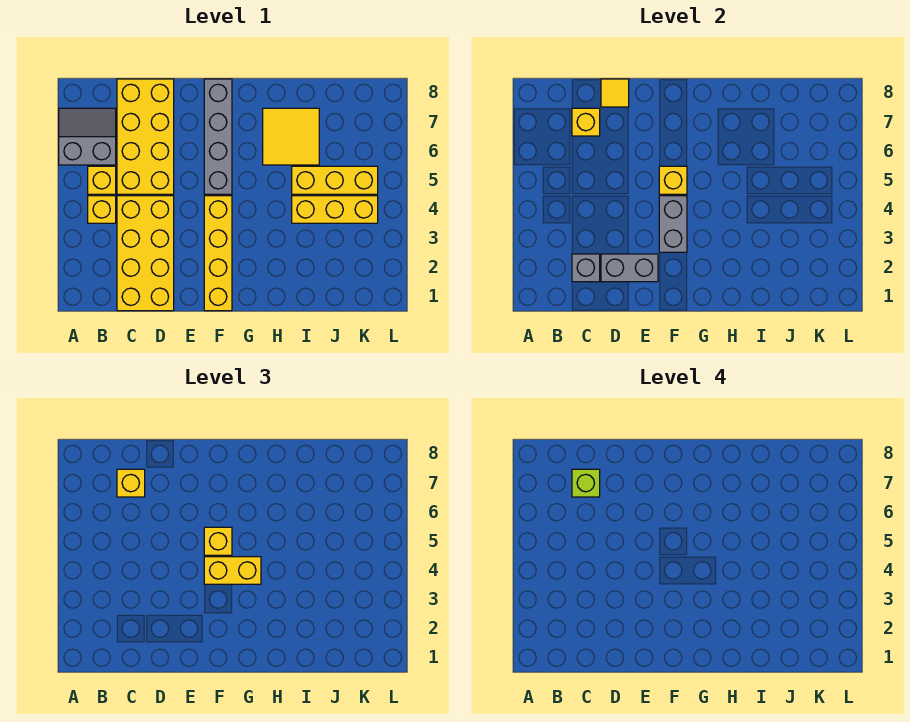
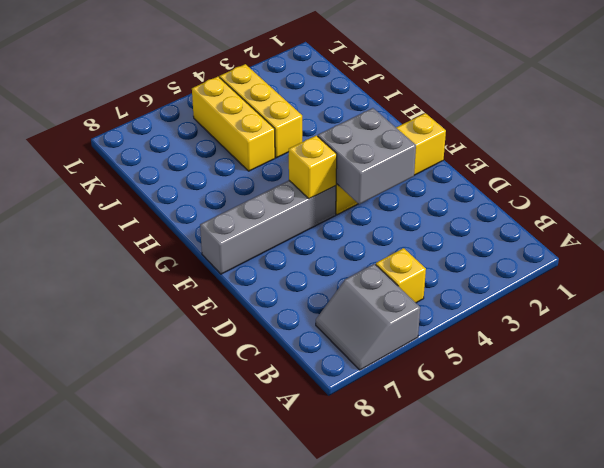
grey brick E3:F4 level 2 -> grey brick F3:F4 level 2
none -> yellow brick B4 level 1
none -> yellow brick C1:D4 level 1
none -> yellow brick C5:D8 level 1

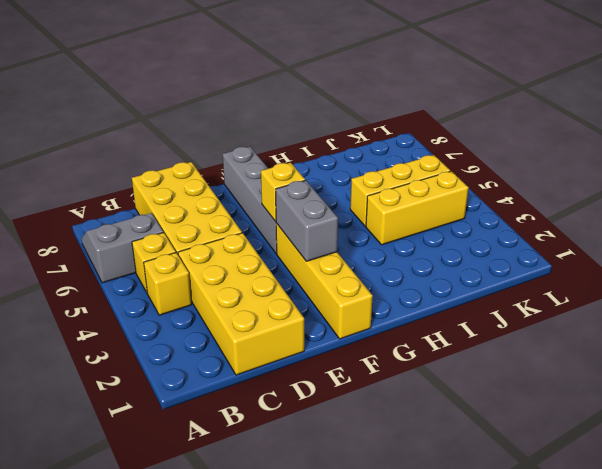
none -> yellow tile H6:I7 level 1
none -> grey brick C2 level 2
none -> yellow brick C7 level 2

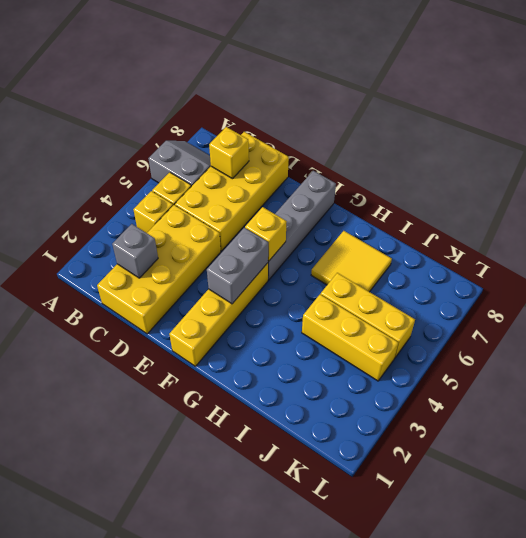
none -> grey brick D2:E2 level 2
none -> yellow tile D8 level 2
none -> yellow brick C7 level 3

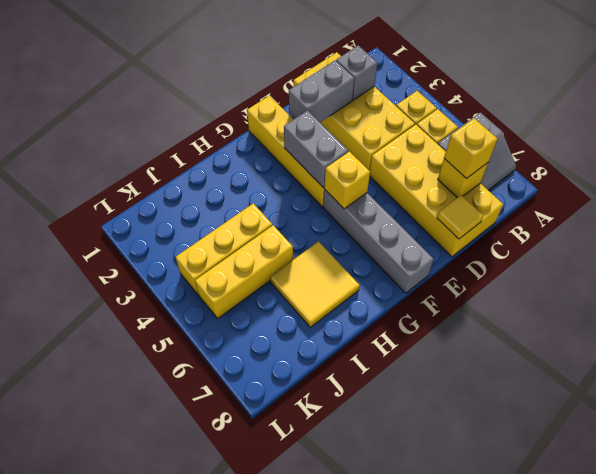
none -> yellow brick F4:G4 level 3
none -> yellow brick F5 level 3
none -> lime brick C7 level 4

